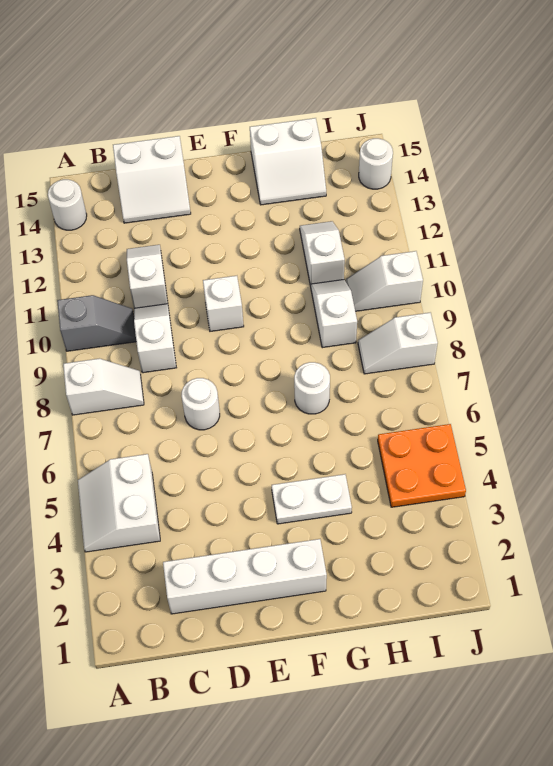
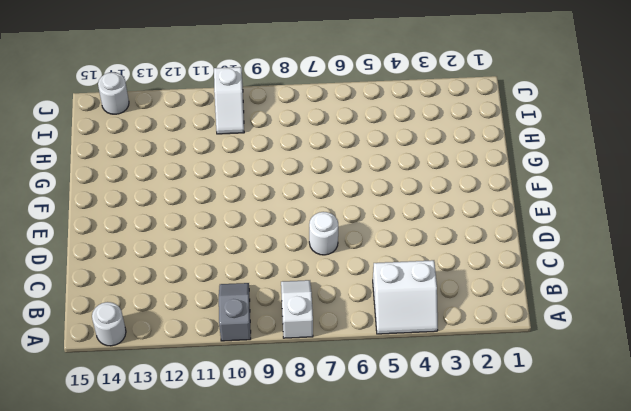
none -> white brick C2:F2 level 1
none -> white slope C9:C10 level 1 top 9
none -> white slope C11:C12 level 1 top 11

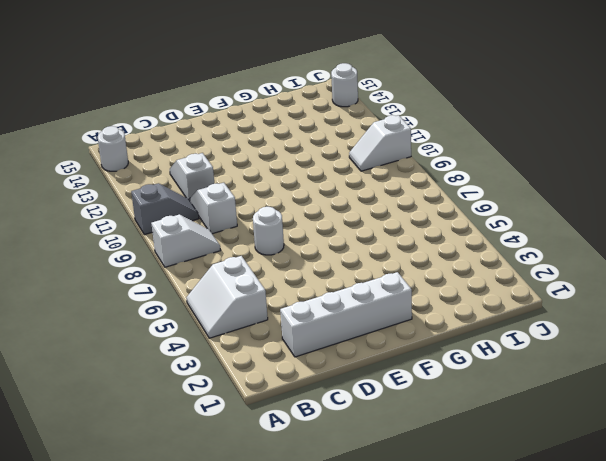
none -> white slope C14:D15 level 1 top 15
none -> white brick E10 level 1
none -> white plate F4:G4 level 1

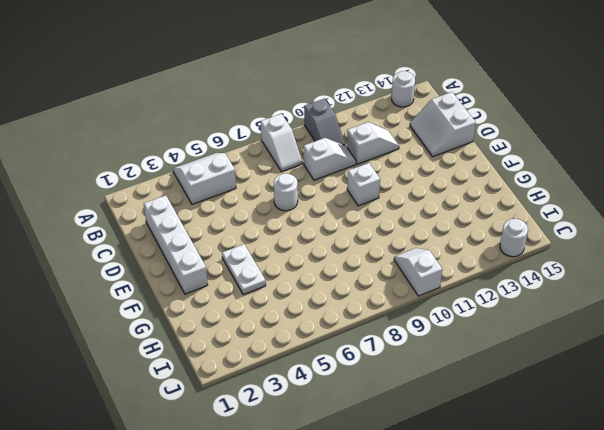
none -> white round brick G7 level 1
none -> white slope G14:H15 level 1 top 15
none -> white slope H9:H10 level 1 top 9

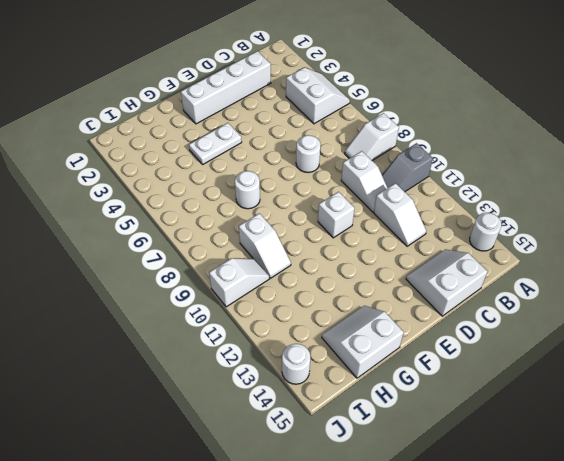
none -> white slope H11:H12 level 1 top 11
none -> orange plate I4:J5 level 1
none -> white slope I8:J8 level 1 top J

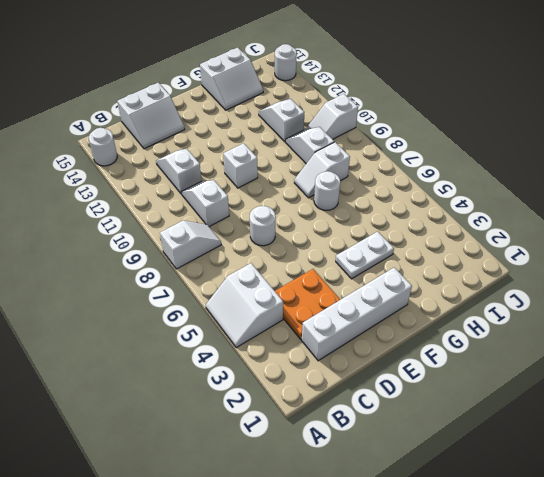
orange plate C3:D4 level 1 -> orange plate I4:J5 level 1
white slope G8:H8 level 1 top H -> white slope I8:J8 level 1 top J
none -> grey slope A10:B10 level 1 top A

